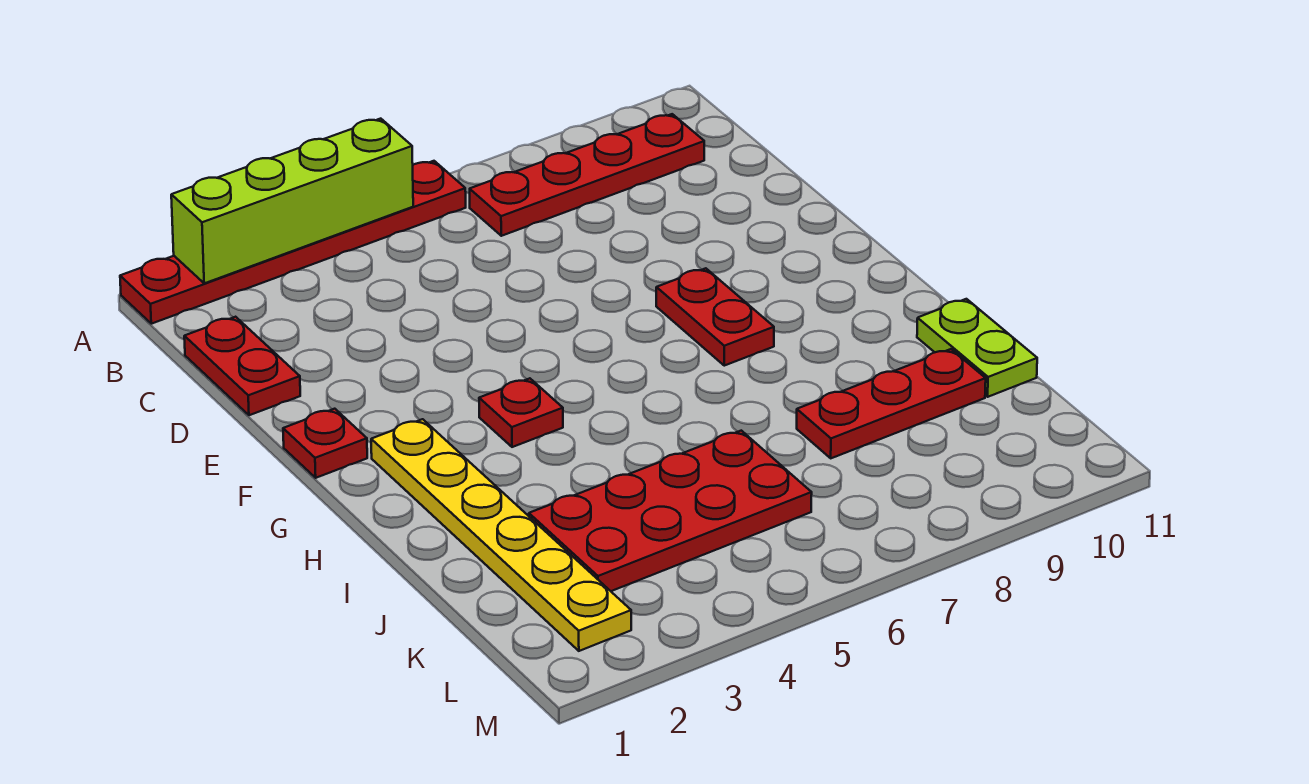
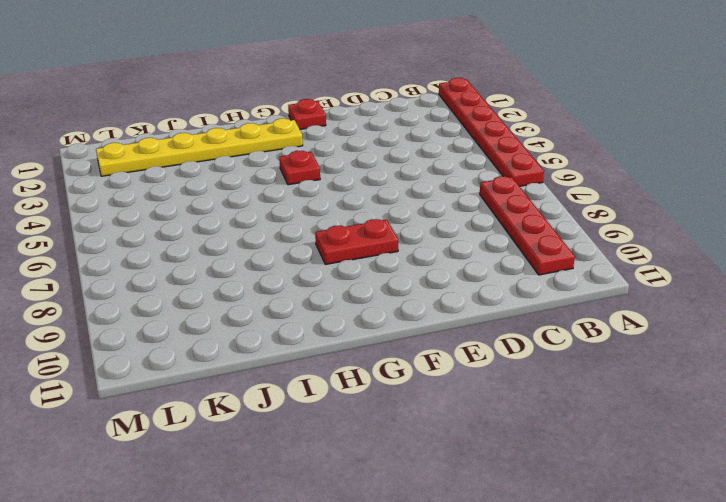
none -> red plate C1:D1 level 1
none -> lime plate I11:J11 level 1

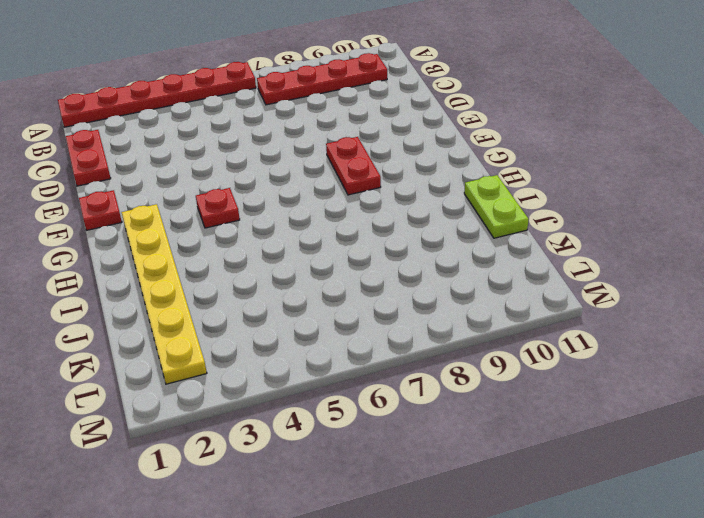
none -> red plate J3:K6 level 1
none -> red plate J8:J10 level 1

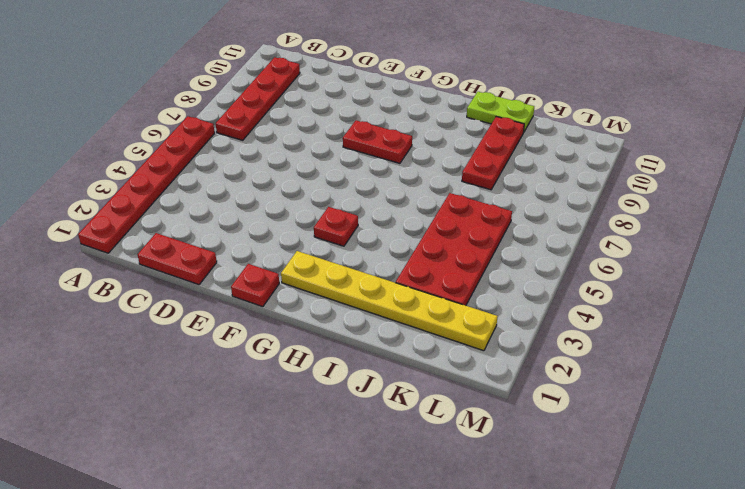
none -> lime brick A2:A5 level 2

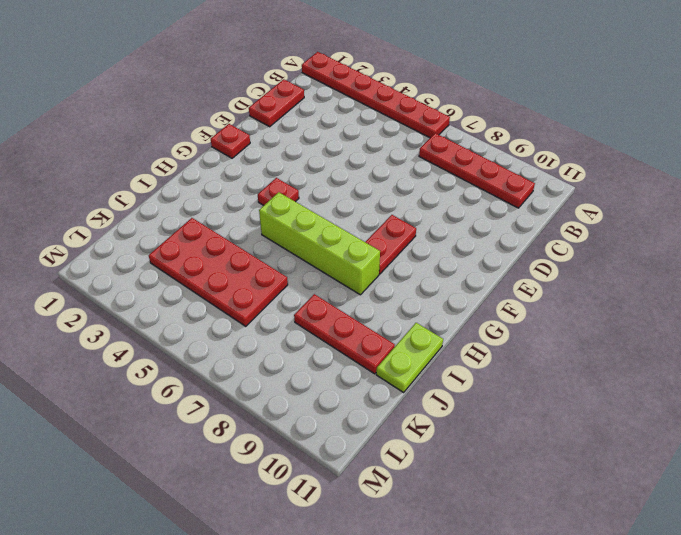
lime brick H5:H8 level 1 -> lime brick A2:A5 level 2
none -> yellow plate G2:L2 level 1

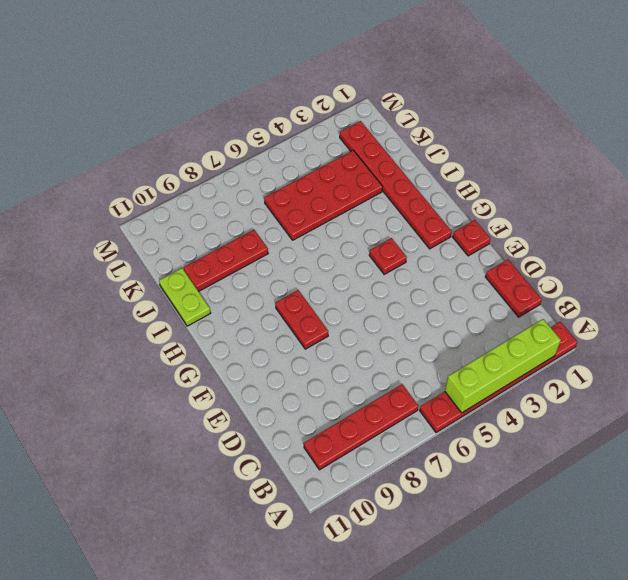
red plate G2:L2 level 1 -> yellow plate G2:L2 level 1

